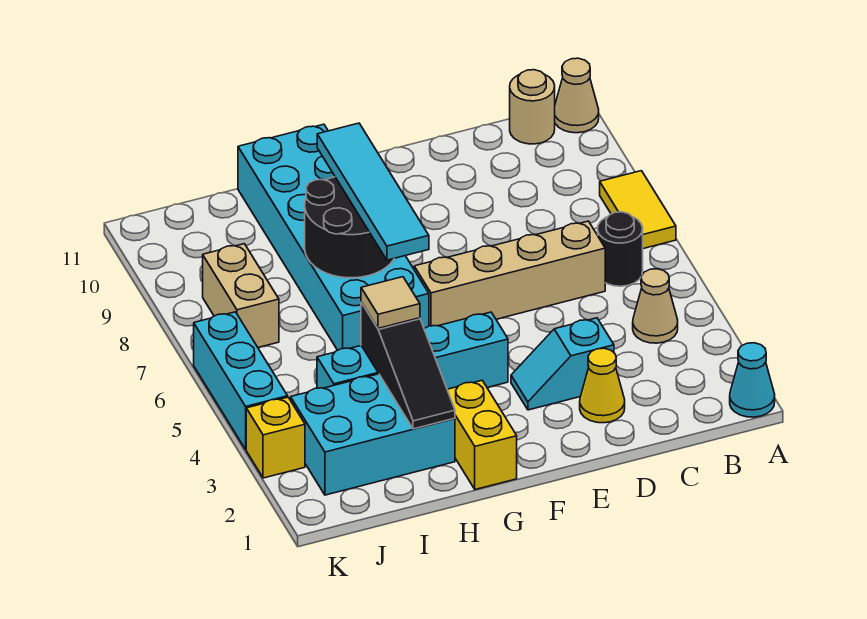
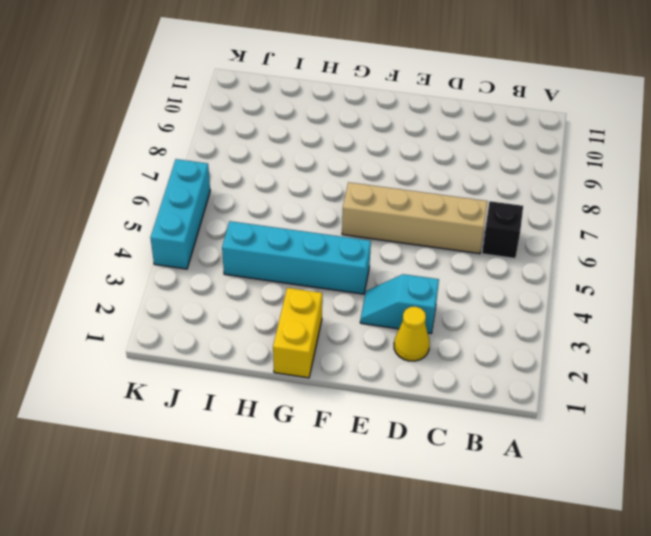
black brick B6 level 1 -> black round brick B6 level 1
none -> cyan cone A1 level 1
none -> yellow tile A7:A8 level 1
none -> tan cone A11 level 1

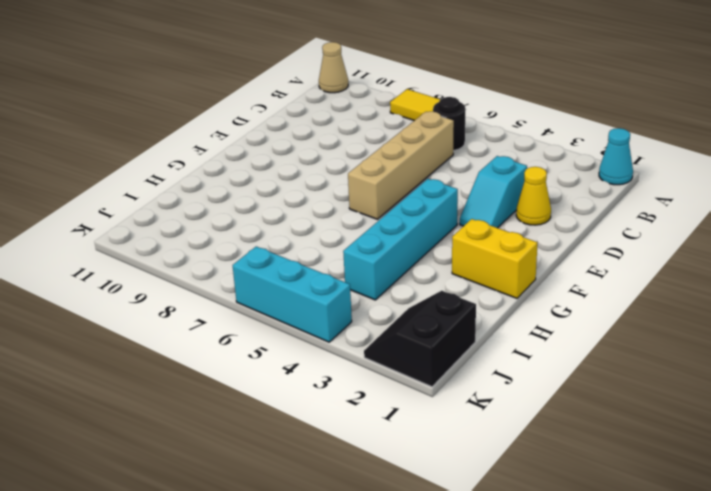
black slope J1:K2 level 1 top 1 -> cyan brick H2:J3 level 1
none -> tan cone B4 level 1
none -> tan round brick B11 level 1
none -> cyan brick G6:H11 level 1

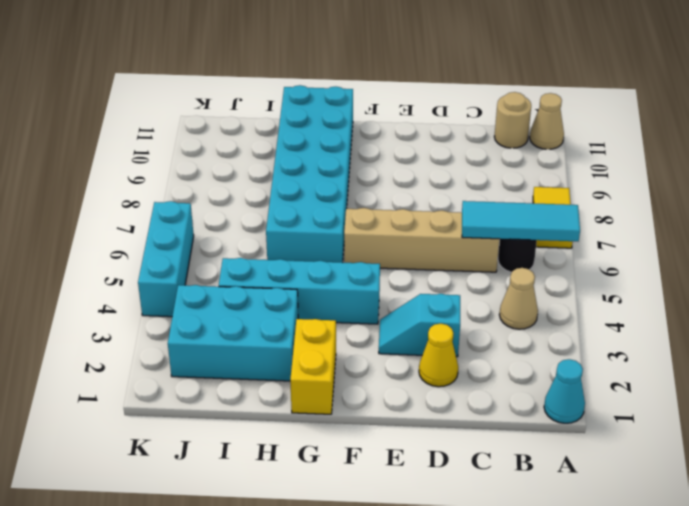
cyan tile A6:C6 level 2 -> none
none -> tan brick J7:J8 level 1
none -> yellow brick K3 level 1
none -> black round brick G7:H8 level 2

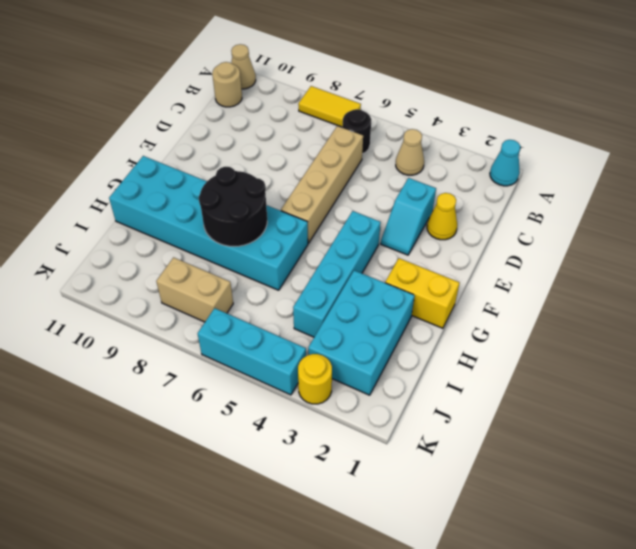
yellow round brick K3 level 1 -> yellow brick K3 level 1
none -> black slope H2:H4 level 2 top 4
none -> cyan tile G6:G9 level 3
none -> tan tile H4 level 3

